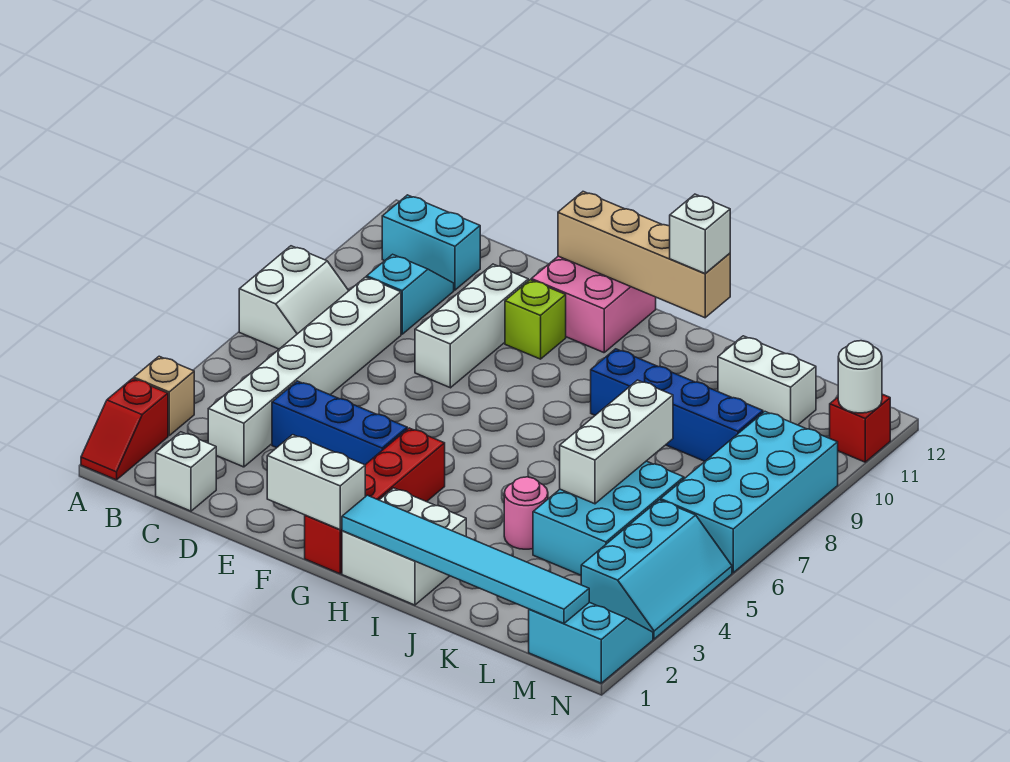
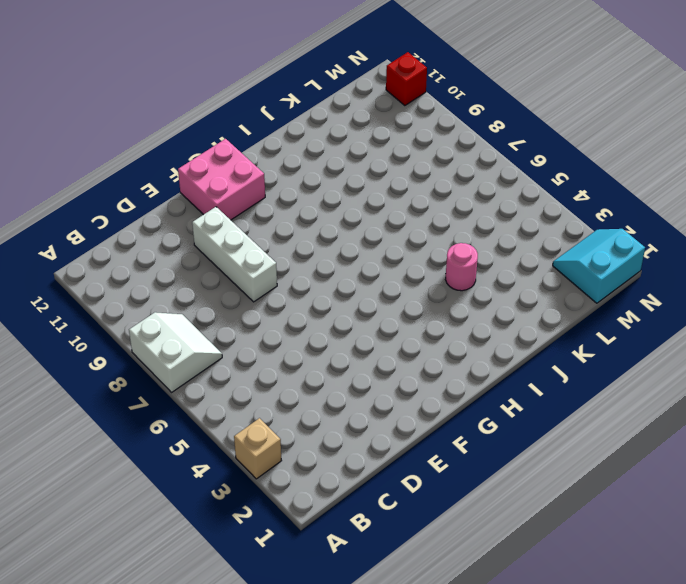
none -> red slope A1:A2 level 1 top 2
none -> cyan brick B11:C11 level 1
none -> white brick C1 level 1

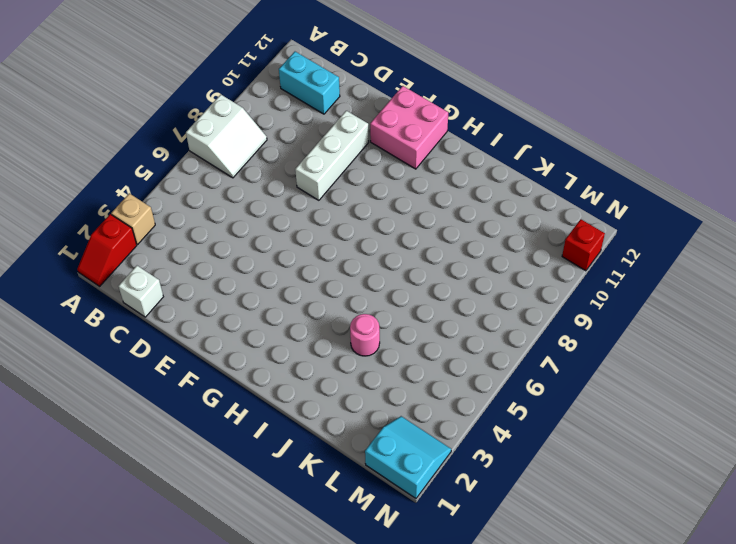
none -> white brick C3:C8 level 1
none -> cyan slope C9:C10 level 1 top 9
none -> blue brick D4:F4 level 1

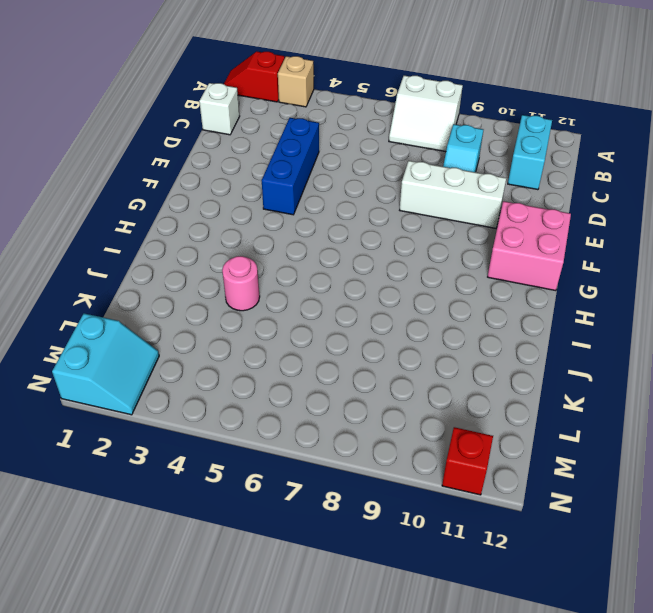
cyan slope C9:D9 level 1 top C -> cyan slope C9:C10 level 1 top 9
none -> white brick C3:C8 level 1
none -> lime brick F10 level 1
none -> red brick G1:G4 level 1

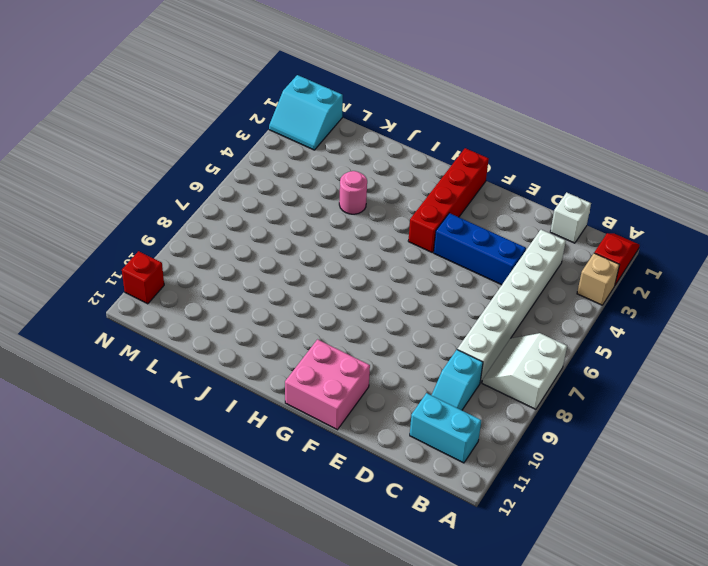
none -> white brick E8:E10 level 1
none -> lime brick F10 level 1
none -> white brick H1:I2 level 1

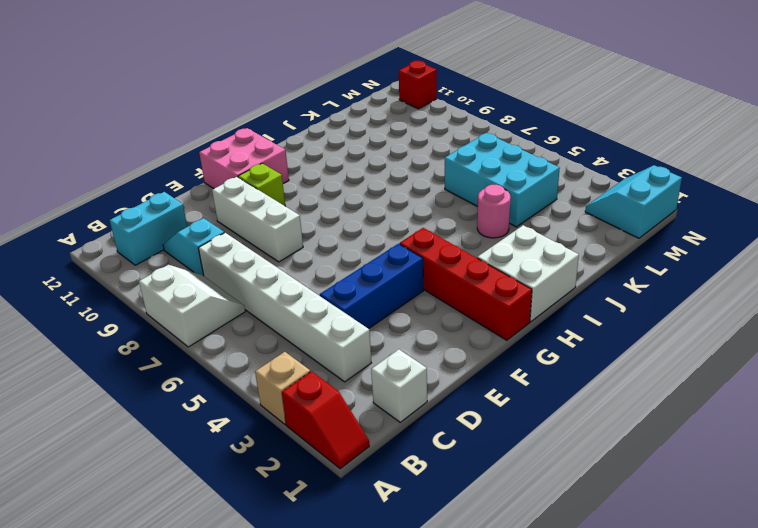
none -> blue brick I9:L9 level 1
none -> white brick K11:L11 level 1
none -> cyan slope M3:N5 level 1 top M

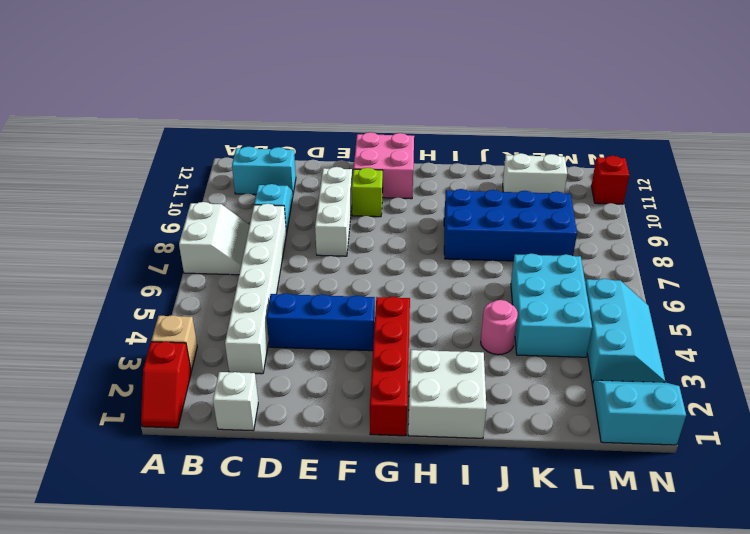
blue brick I8:L9 level 1 -> blue brick I9:L9 level 1
none -> cyan brick M6:N9 level 1
none -> white brick F1:G1 level 2
none -> tan brick F12:I12 level 2

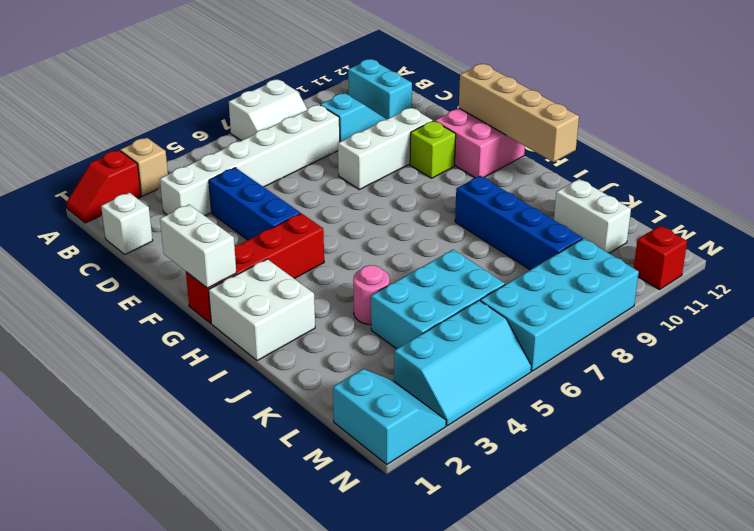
none -> cyan tile H1:M1 level 2
none -> white brick K5:K7 level 2
none -> white round brick N11 level 2

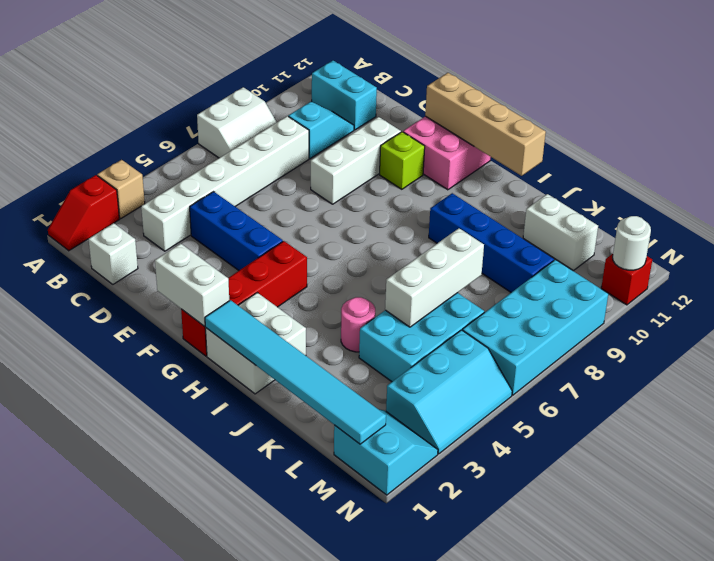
none -> white brick I12 level 3

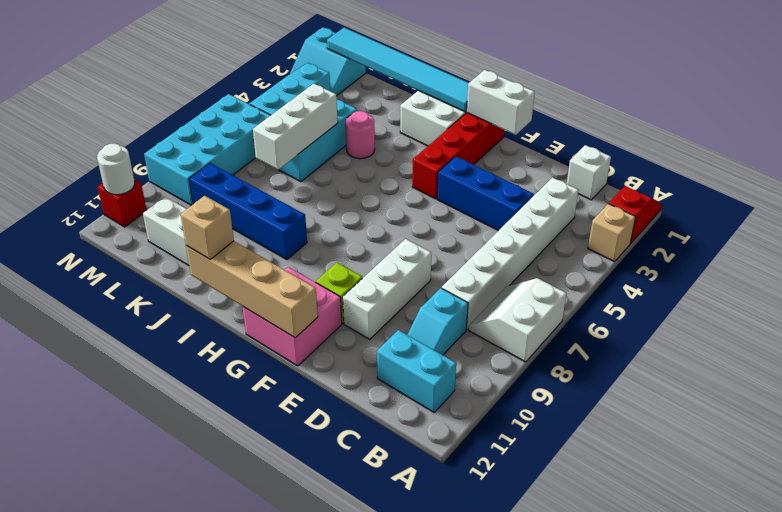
tan brick I12 level 3 -> white brick I12 level 3

